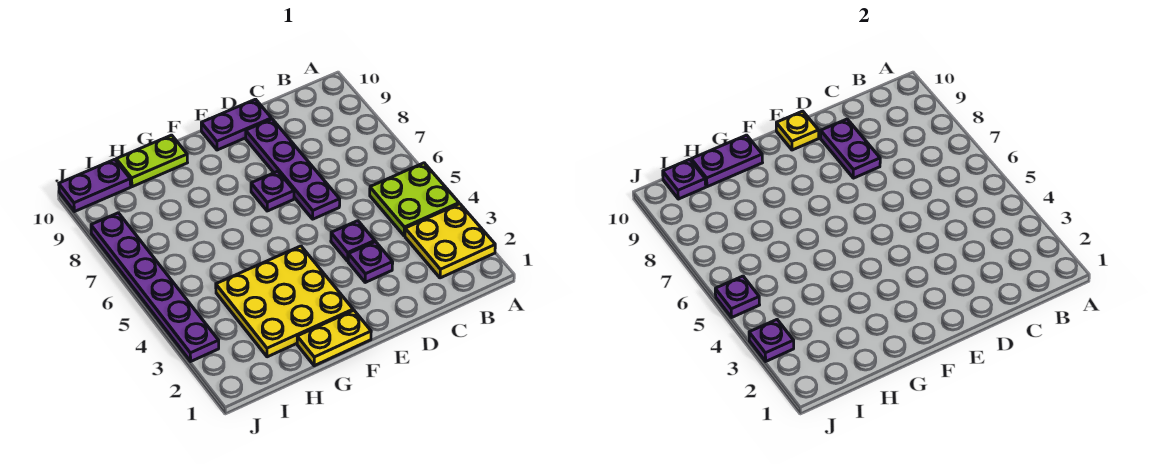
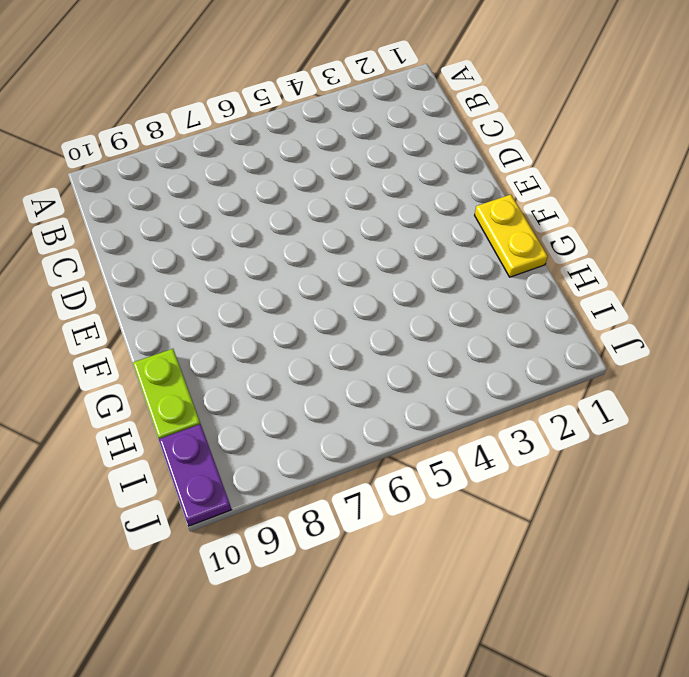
none -> yellow plate A2:B3 level 1
none -> lime plate A4:B5 level 1
none -> purple plate D3 level 1

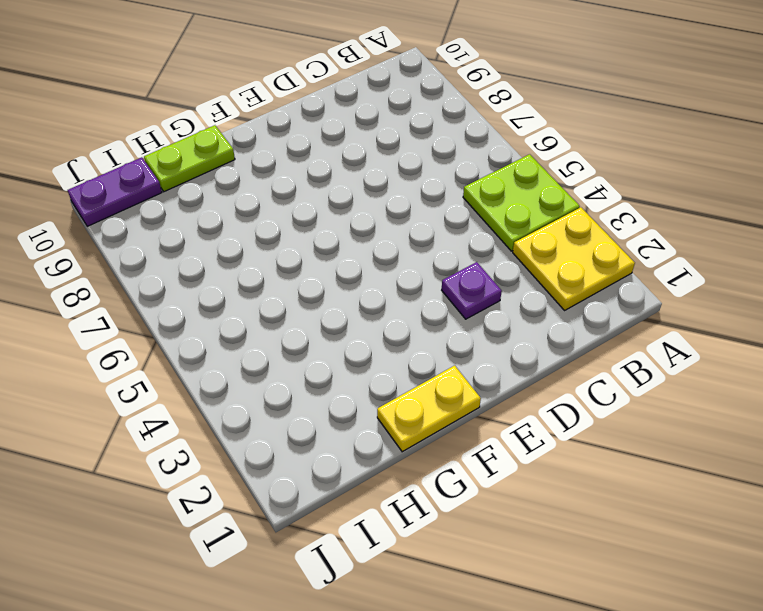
none -> purple plate D4 level 1
none -> purple plate D6:D9 level 1
none -> purple plate D10:E10 level 1

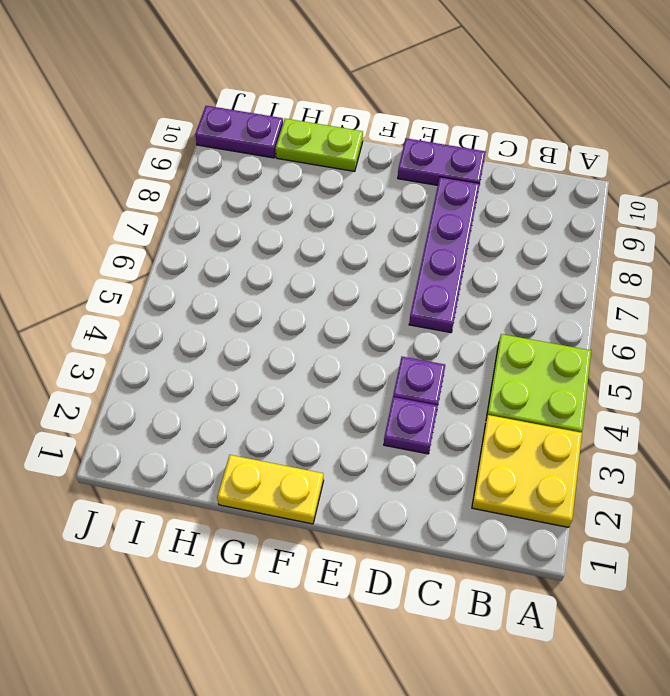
none -> purple plate E7 level 1
none -> yellow plate F2:H4 level 1
none -> purple plate J3:J8 level 1

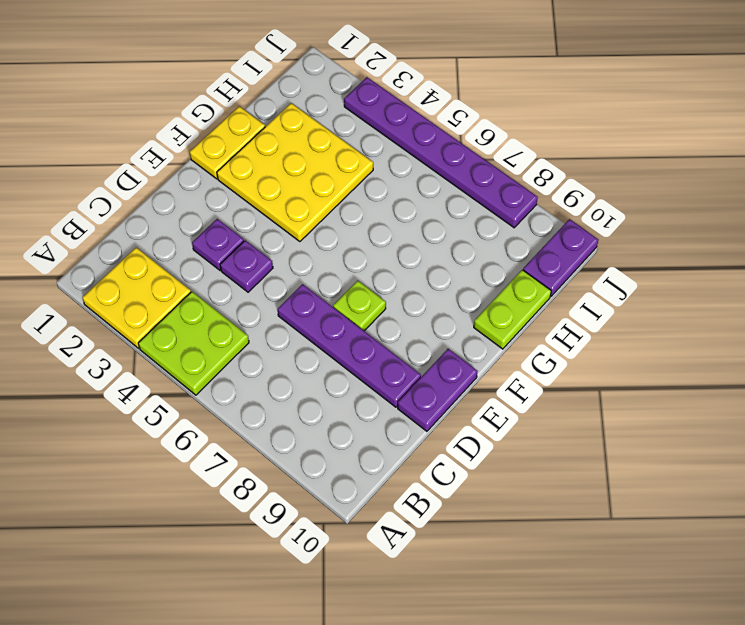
lime plate E7 level 1 -> purple plate E7 level 1
none -> purple plate D8:D9 level 2
none -> yellow plate E10 level 2
none -> purple plate G10:H10 level 2

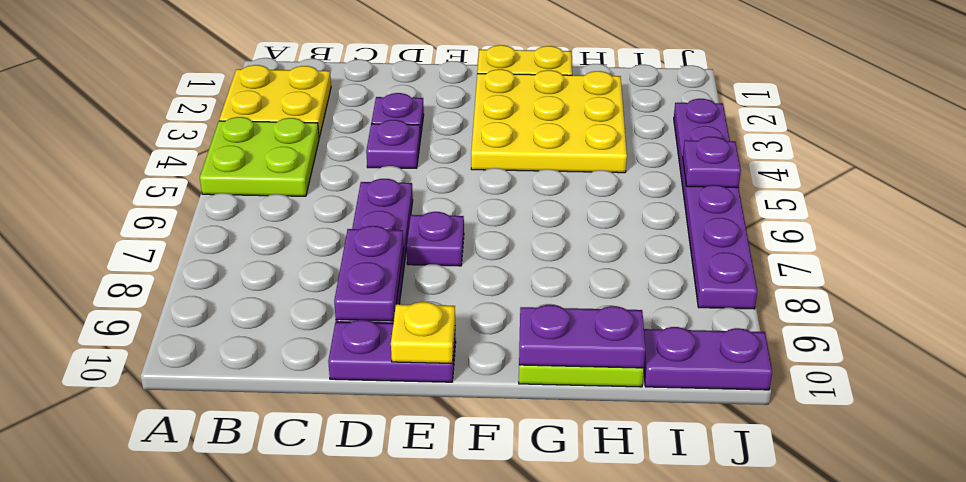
none -> purple plate I10 level 2
none -> purple plate J3 level 2

